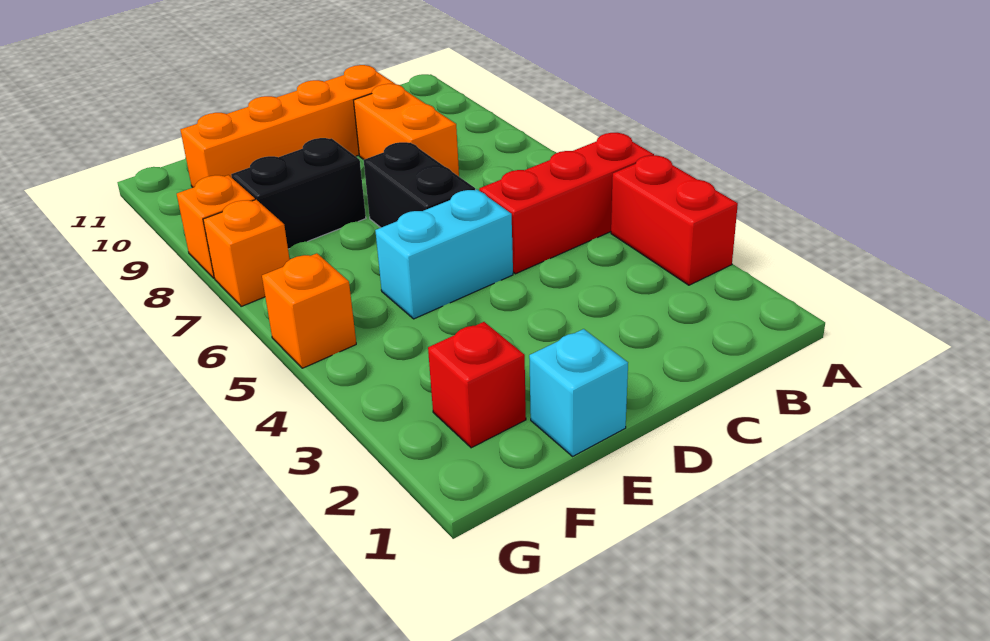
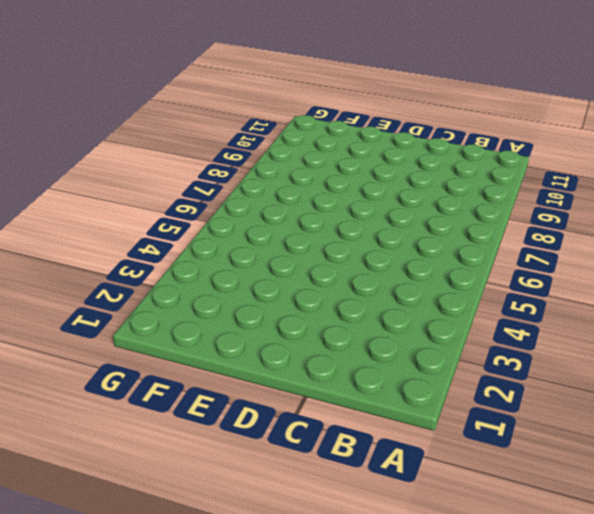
none -> red brick A3:A4 level 1
none -> red brick A5:C5 level 1
none -> orange brick C8:C9 level 1

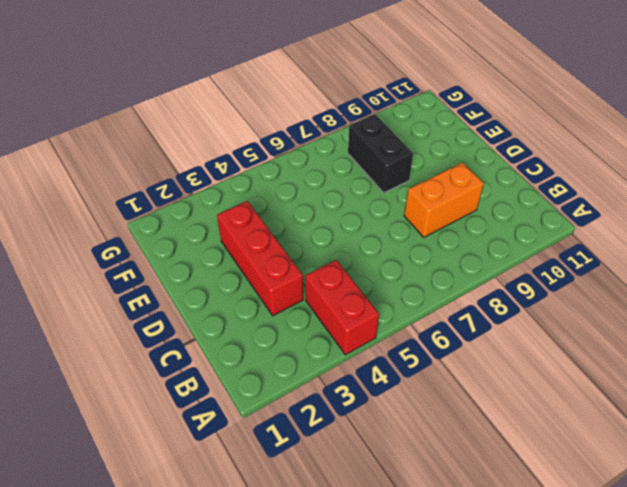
red brick A4:B4 level 1 -> red brick A3:A4 level 1
red brick C3:E3 level 1 -> red brick A5:C5 level 1
none -> orange brick C10:F10 level 1
none -> cyan brick D5:E5 level 1
none -> black brick D6:D7 level 1

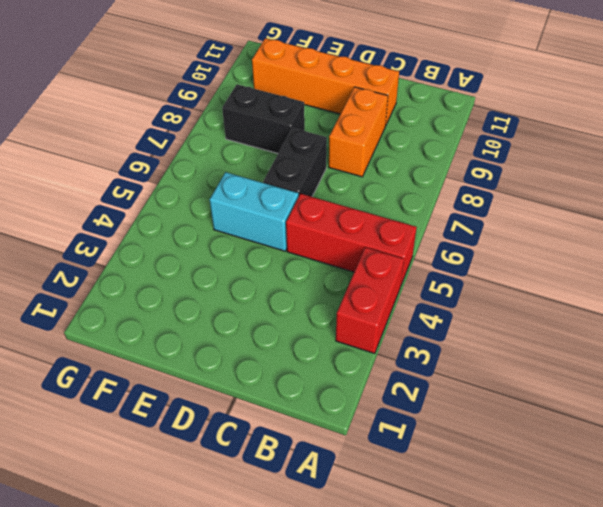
none -> cyan brick E1 level 1
none -> red brick F2 level 1
none -> orange brick G5 level 1

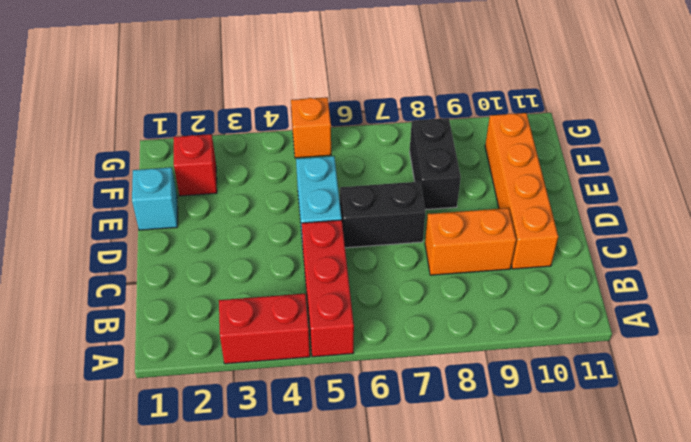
none -> orange brick G7 level 1
none -> orange brick G8 level 1

